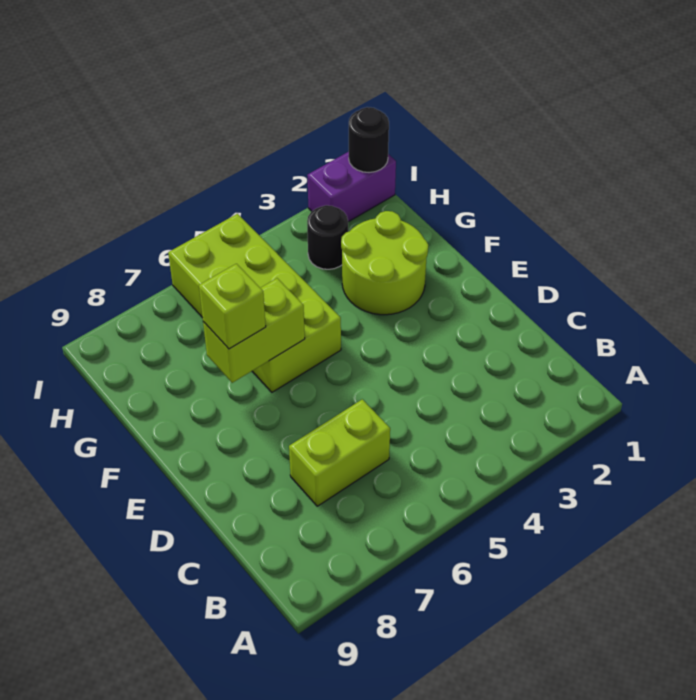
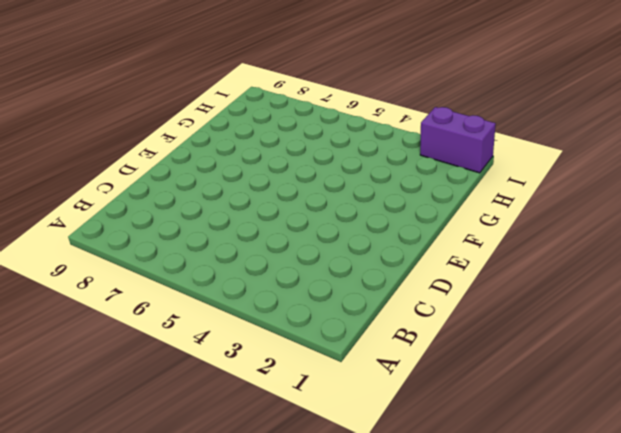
none -> lime brick C6:C7 level 1
none -> lime round brick F2:G3 level 1

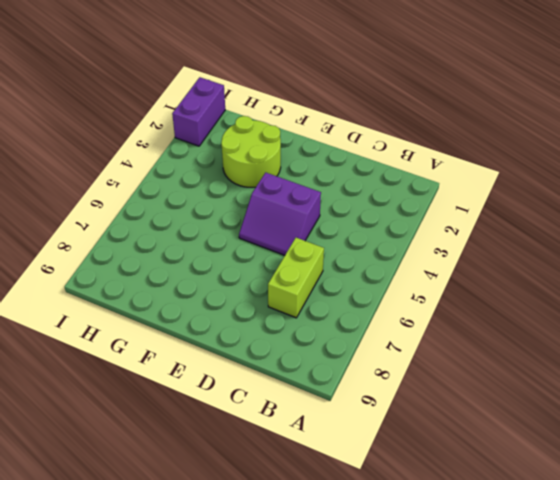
purple slope D4:E5 level 1 top 4 -> none
none -> lime brick F5:I6 level 1
none -> black round brick H3 level 1

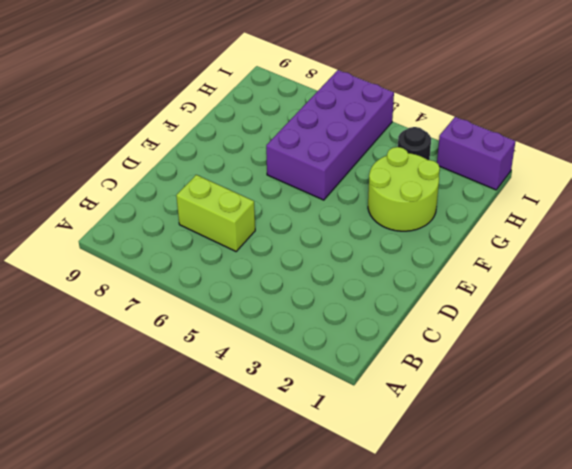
purple brick F5:I6 level 1 -> lime brick F5:I6 level 1
none -> lime brick F6:F7 level 2
none -> black round brick I1 level 2

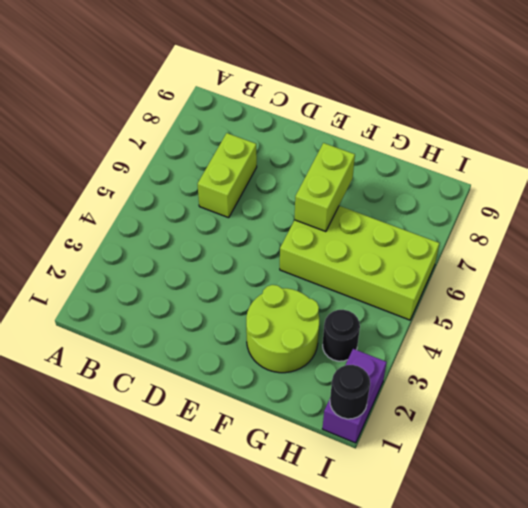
none -> lime brick F7 level 3

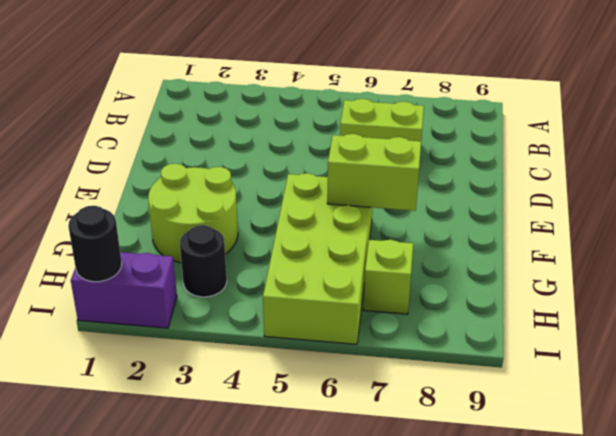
lime brick H7 level 1 -> lime brick F7 level 3

